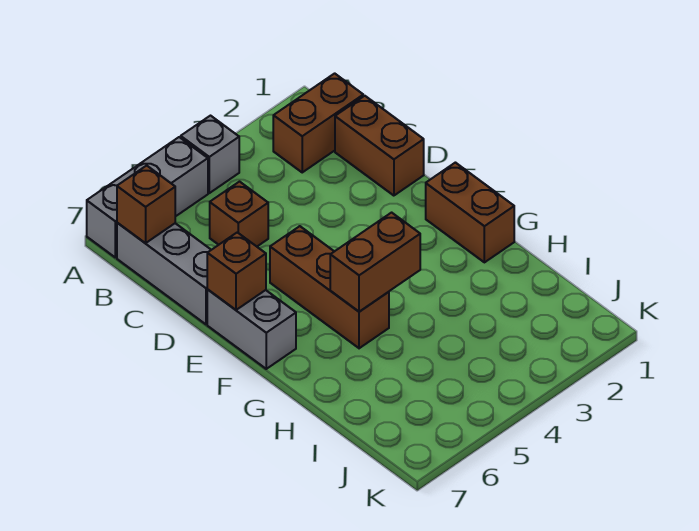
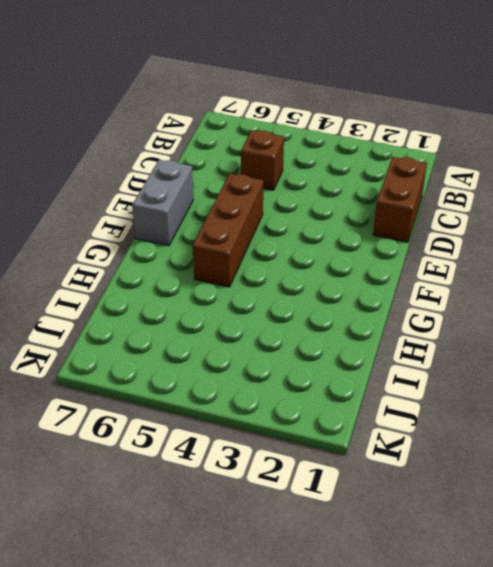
none -> grey brick A4 level 1
none -> grey brick A5:A7 level 1
none -> brown brick B1:B2 level 1

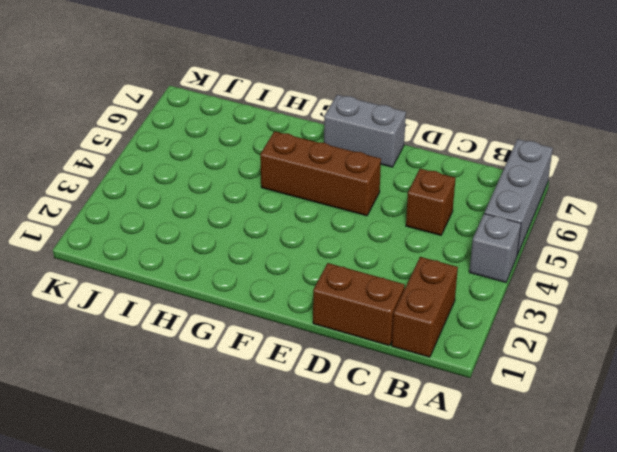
none -> grey brick B7:D7 level 1
none -> brown brick F1:G1 level 1
none -> brown brick B7 level 2

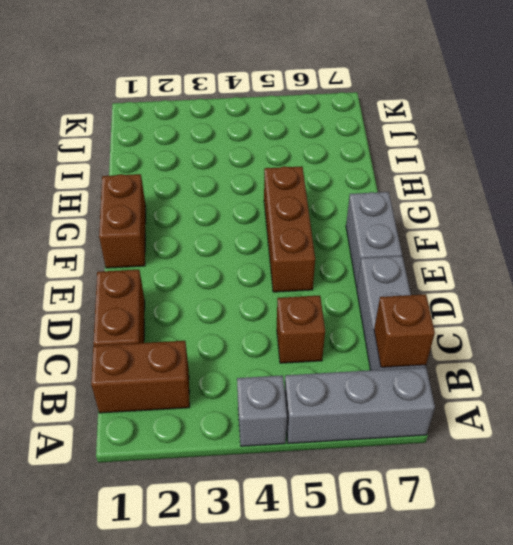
none -> brown brick E7 level 2
none -> brown brick G4:G5 level 2

